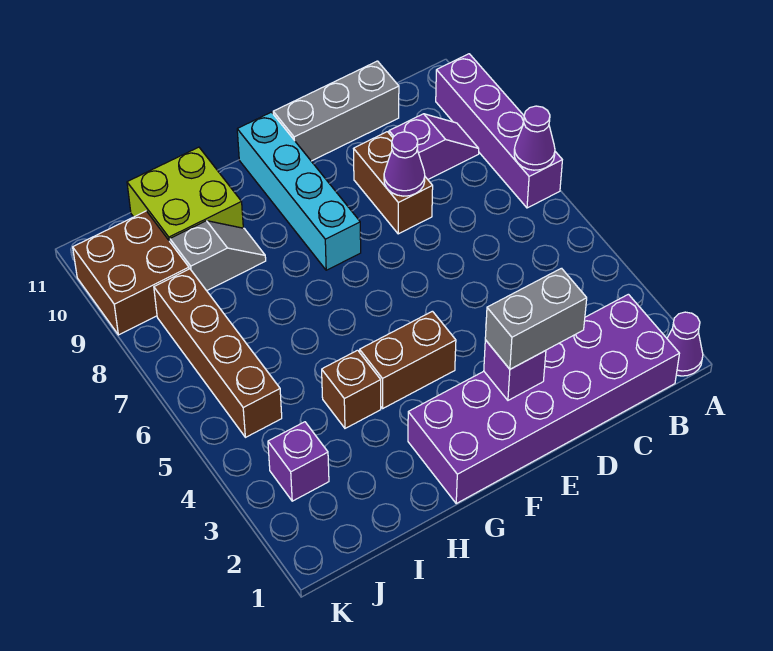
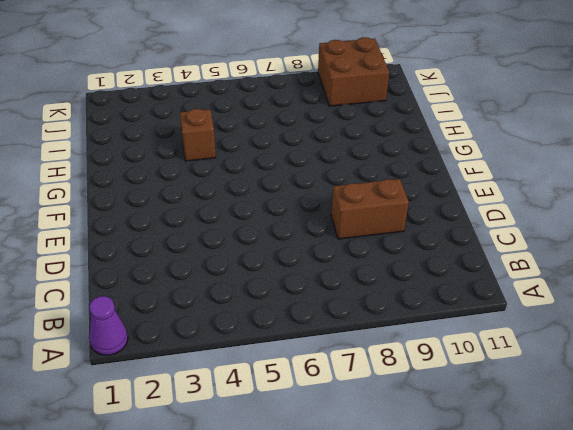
none -> purple brick A7:A10 level 1
none -> purple brick B1:G2 level 1
none -> purple slope B9:C9 level 1 top C

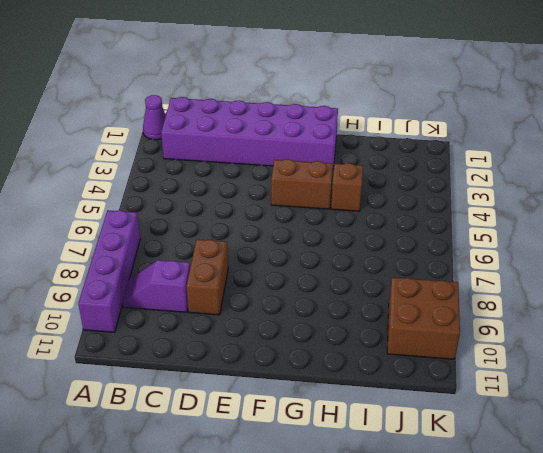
none -> grey brick C11:E11 level 1
none -> cyan brick F8:F11 level 1
none -> grey slope H9:I9 level 1 top I

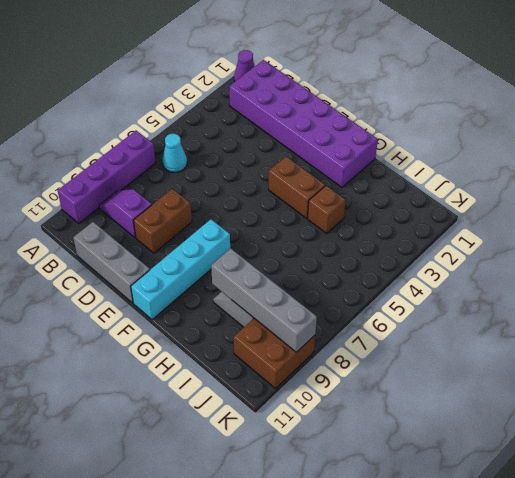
cyan cone B6 level 1 -> none
grey brick H9:K9 level 2 -> none
none -> lime brick H10:I11 level 1
none -> purple brick J3 level 1
none -> brown brick J5:J8 level 1

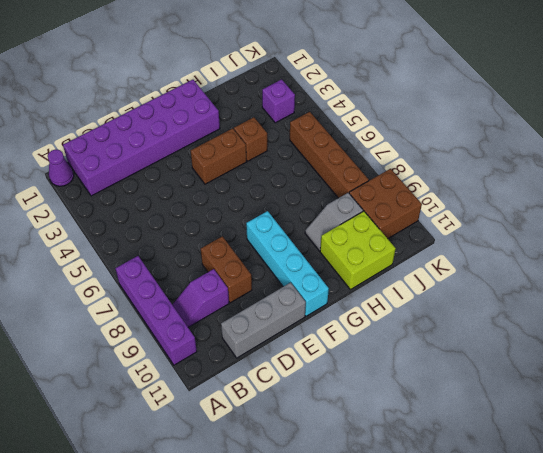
none -> purple cone A7 level 2
none -> purple cone D8 level 2
none -> purple brick E2 level 2

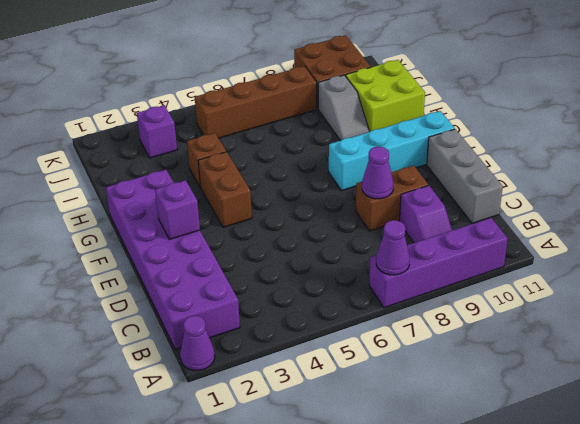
none -> grey brick D2:E2 level 3

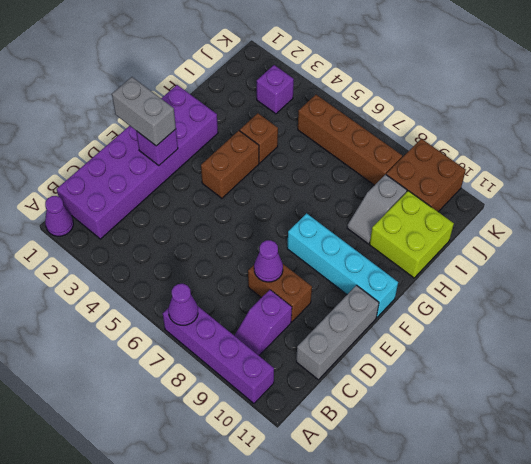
grey brick E1:E2 level 3 -> grey brick D2:E2 level 3

